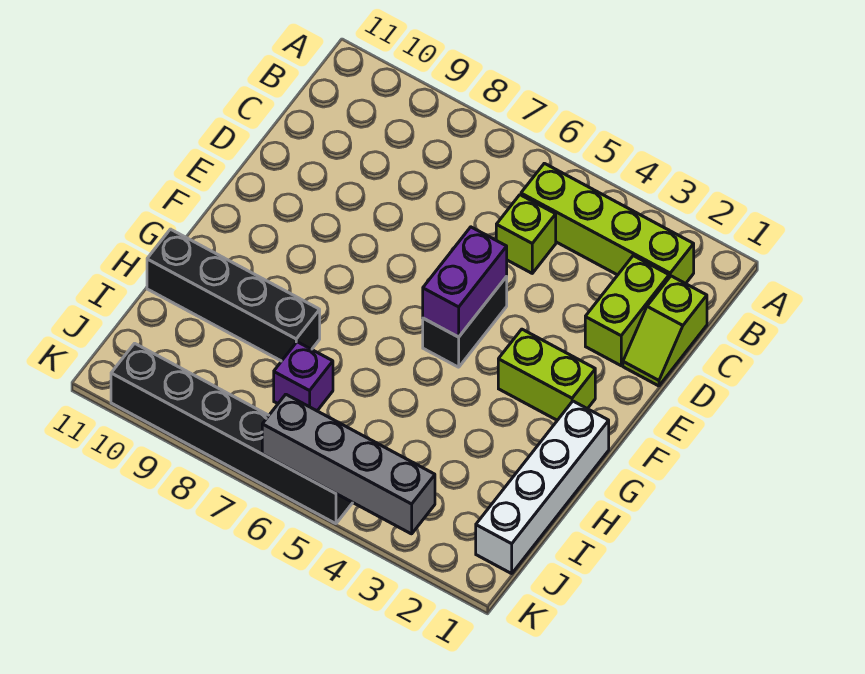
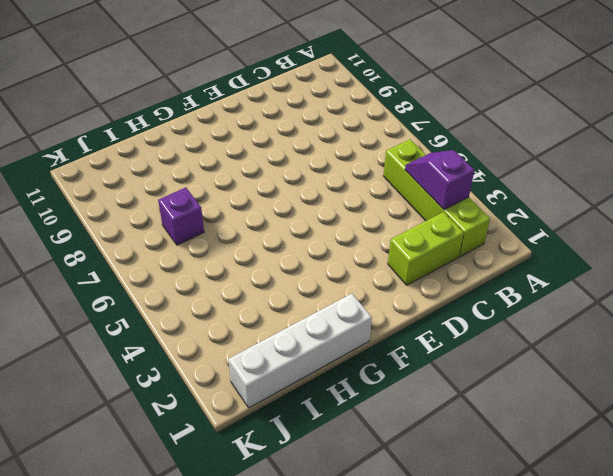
purple slope B3:B4 level 2 top 3 -> none
none -> lime slope C1:D1 level 1 top C
none -> lime brick C5 level 1
none -> black brick E5:F5 level 1

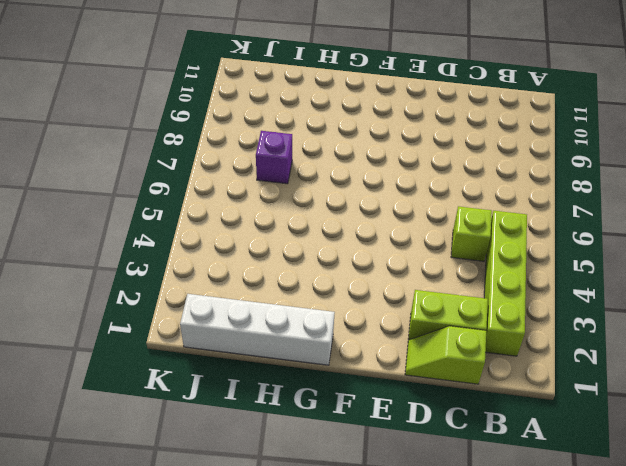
none -> black brick E5:F5 level 1
none -> lime brick F2:F3 level 1
none -> black brick H8:H11 level 1

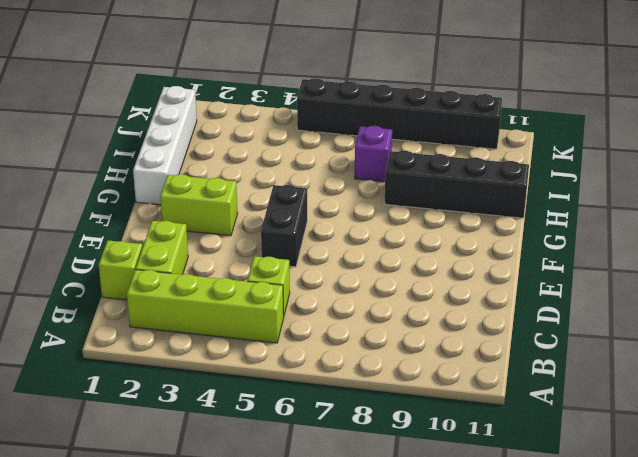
none -> purple brick E5:F5 level 2
none -> grey brick K3:K6 level 2

